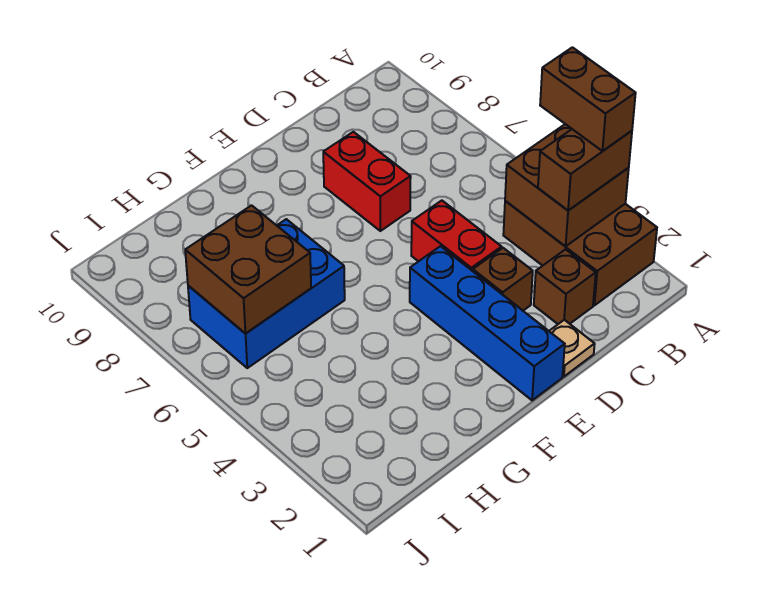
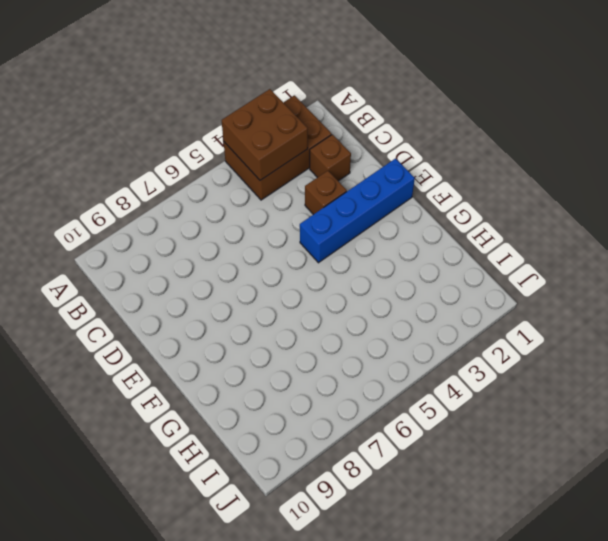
none -> tan plate D1 level 1
none -> red brick D4:D5 level 1
none -> red brick D7:D8 level 1

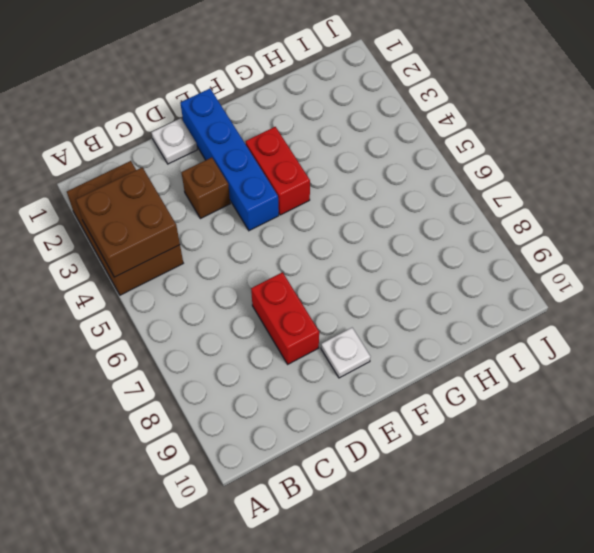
white plate D1 level 1 -> tan plate D1 level 1
white plate E9 level 1 -> none
red brick F3:F4 level 1 -> red brick D4:D5 level 1
none -> brown brick C2 level 1
none -> blue brick G6:I7 level 1
none -> brown brick H6:I7 level 2

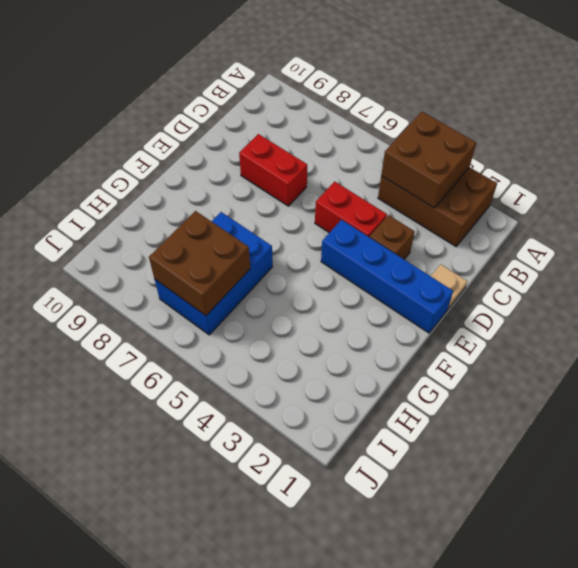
none -> brown brick C2 level 1
none -> brown brick A3:B3 level 3
none -> brown brick A3:A4 level 4

